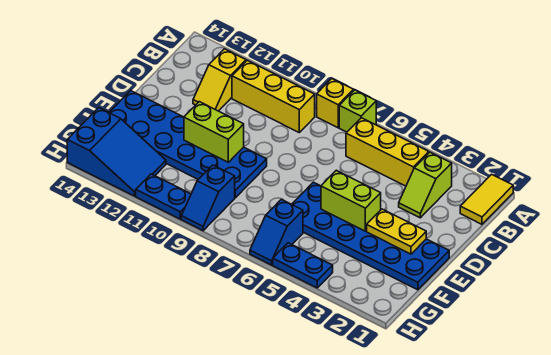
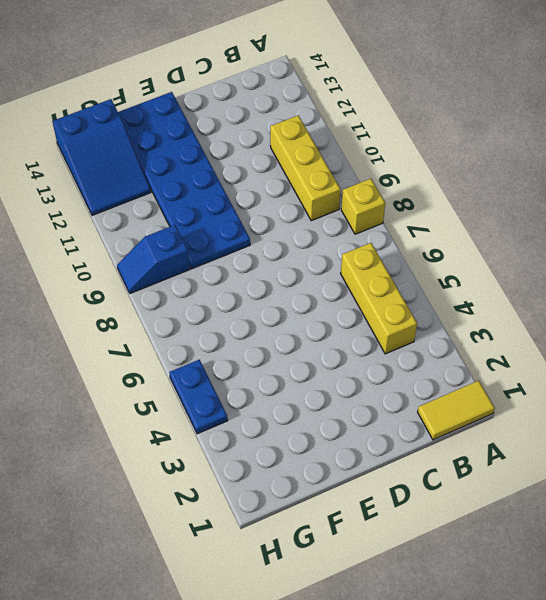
none -> lime brick A7 level 1
none -> lime slope B3:C3 level 1 top B
none -> yellow slope B12:C12 level 1 top B

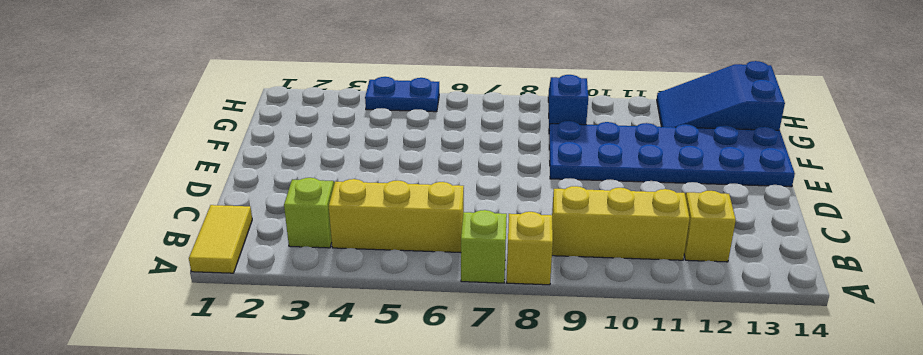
none -> blue plate E1:F6 level 1
none -> blue slope G6:H6 level 1 top G
none -> blue plate H10:H11 level 1

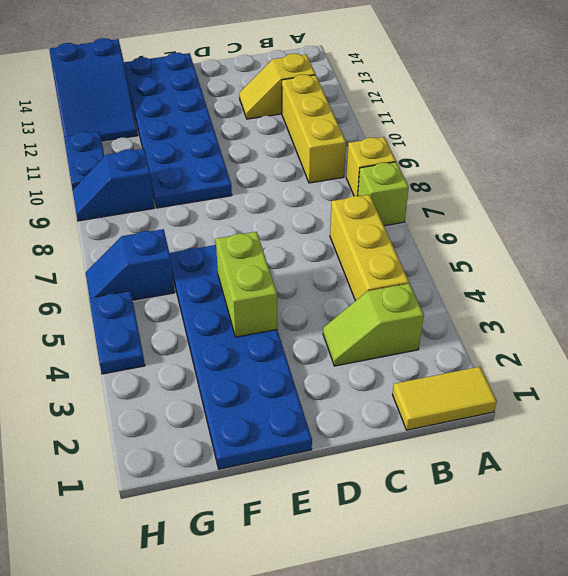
none -> yellow plate E2:E3 level 2
none -> lime brick E10:E11 level 2

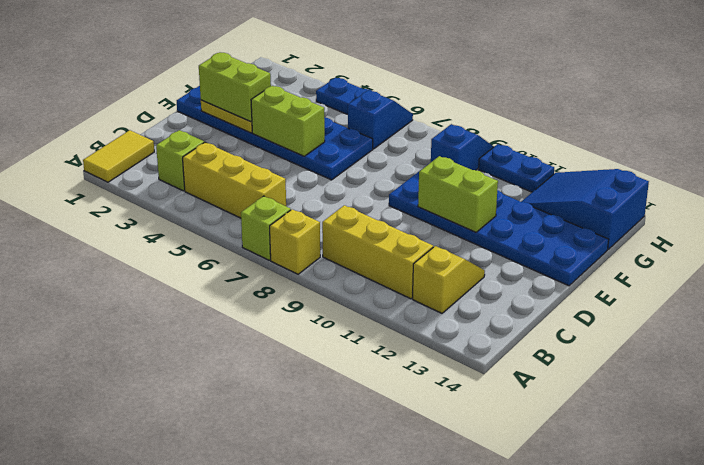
lime brick E2:E3 level 3 -> none

